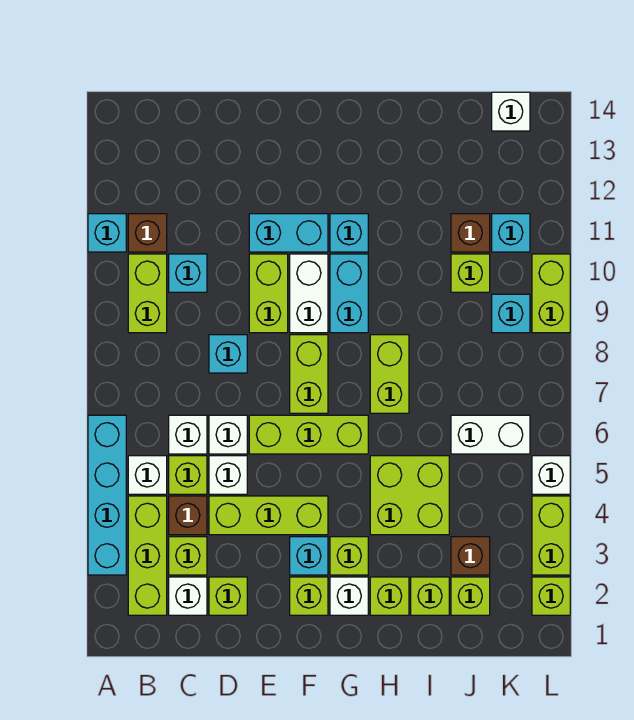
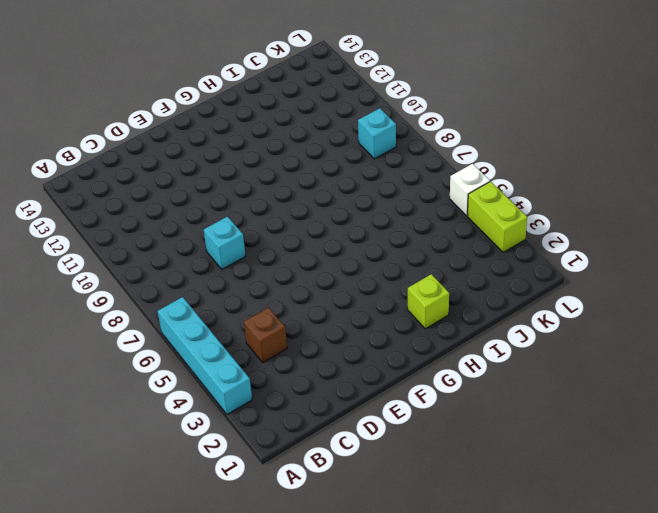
none -> cyan brick A11 level 1
none -> lime brick B2:B4 level 1
none -> white brick B5 level 1
none -> lime brick B9:B10 level 1

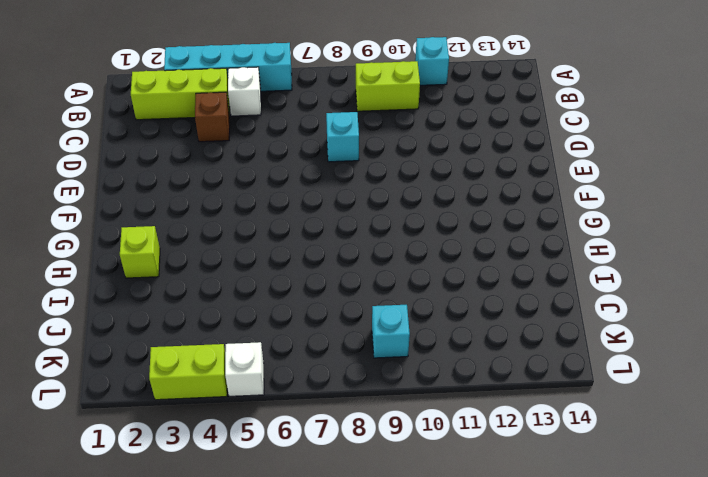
none -> brown brick B11 level 1
none -> white brick C2 level 1
none -> lime brick C3 level 1
none -> lime brick C5 level 1

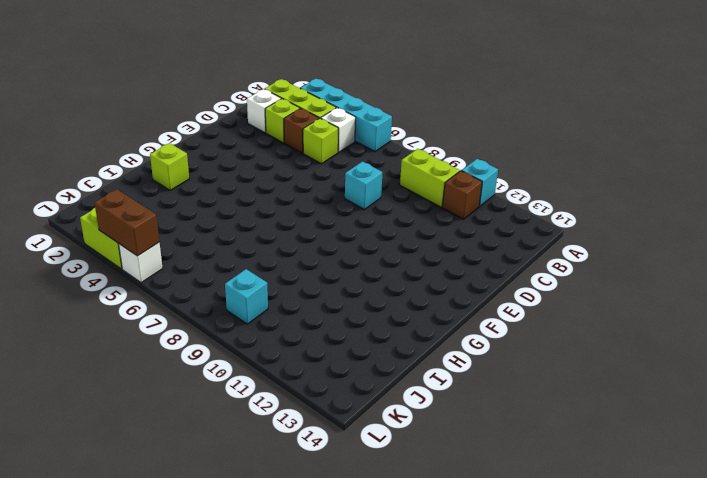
brown brick L4:L5 level 2 -> none
none -> white brick C6 level 1
none -> cyan brick C10 level 1
none -> lime brick D2 level 1
none -> lime brick D4:F4 level 1

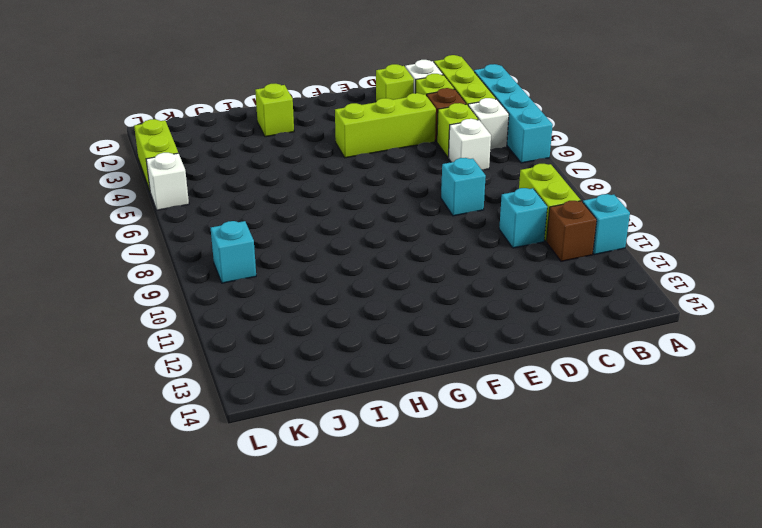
none -> white brick D5 level 1
none -> white brick D6 level 1
none -> lime brick E6:G6 level 1
none -> lime brick E9:E10 level 1

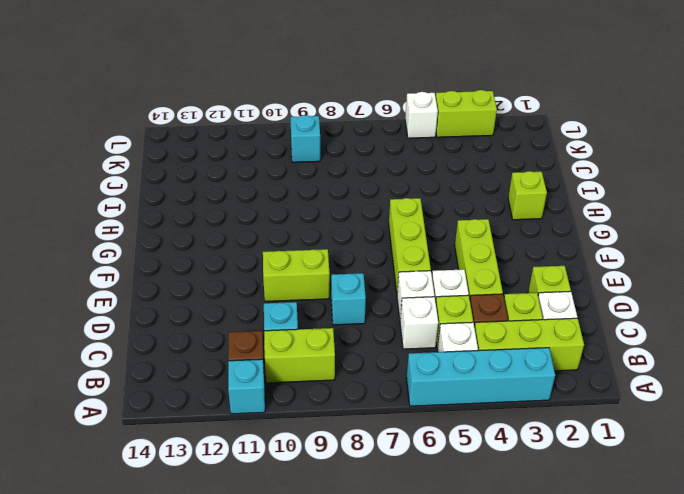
none -> cyan brick E11:F11 level 1
none -> lime brick F2 level 1
none -> cyan brick F3 level 1
none -> lime brick F7:F8 level 1

